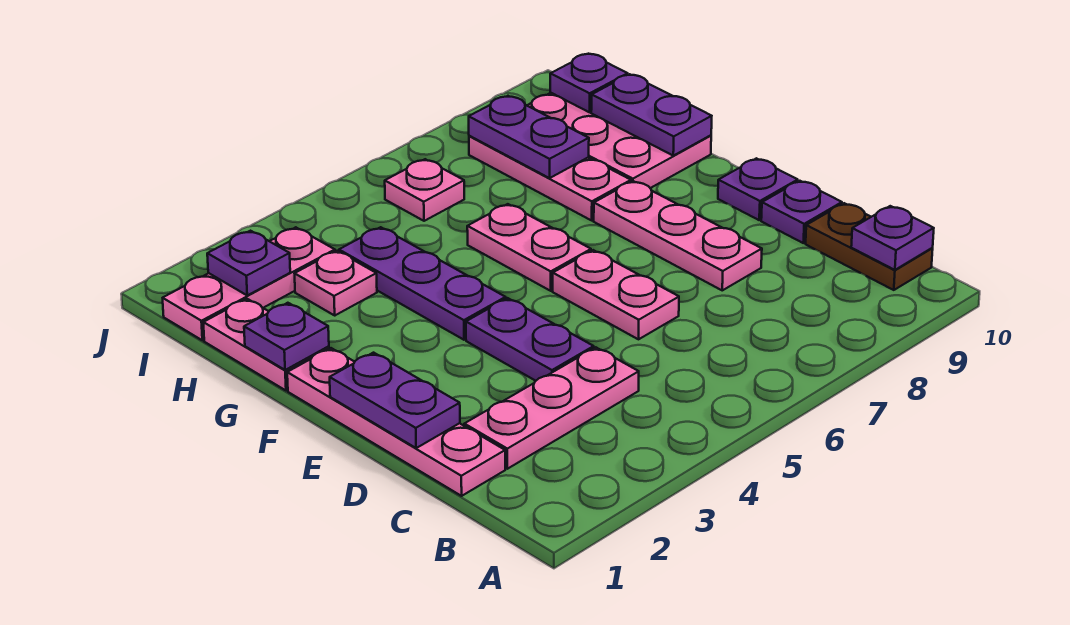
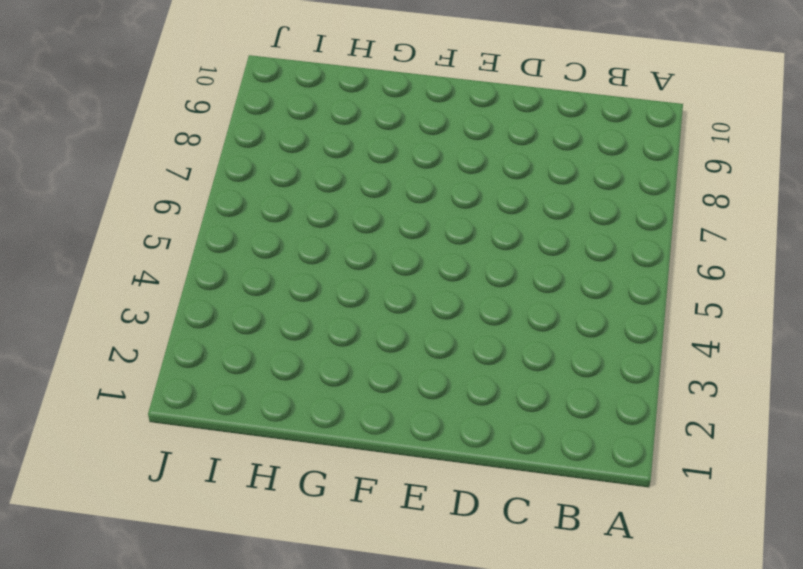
none -> brown plate B10:C10 level 1
none -> pink plate C1:F1 level 1
none -> pink plate C2:C4 level 1

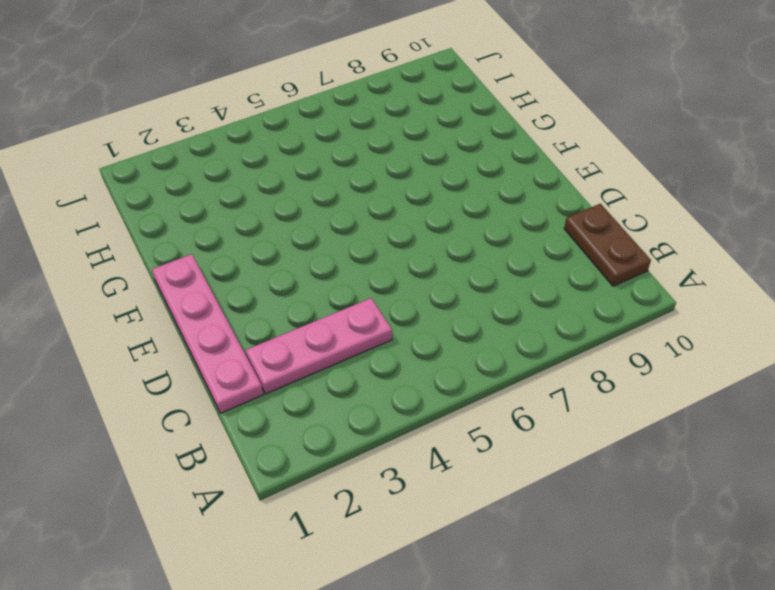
none -> purple plate D4:E4 level 1
none -> pink plate D6:E6 level 1
none -> pink plate D8:F8 level 1

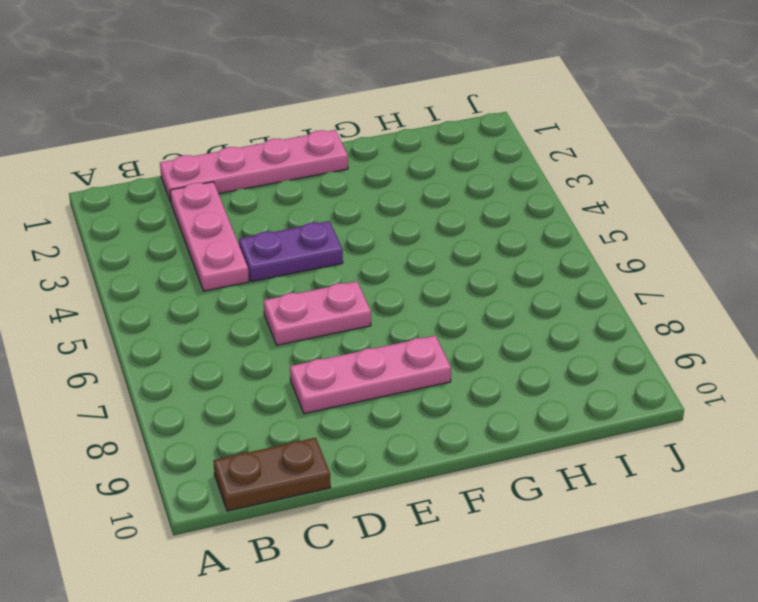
none -> purple plate D10 level 1
none -> purple plate E10 level 1
none -> purple plate F4:H4 level 1

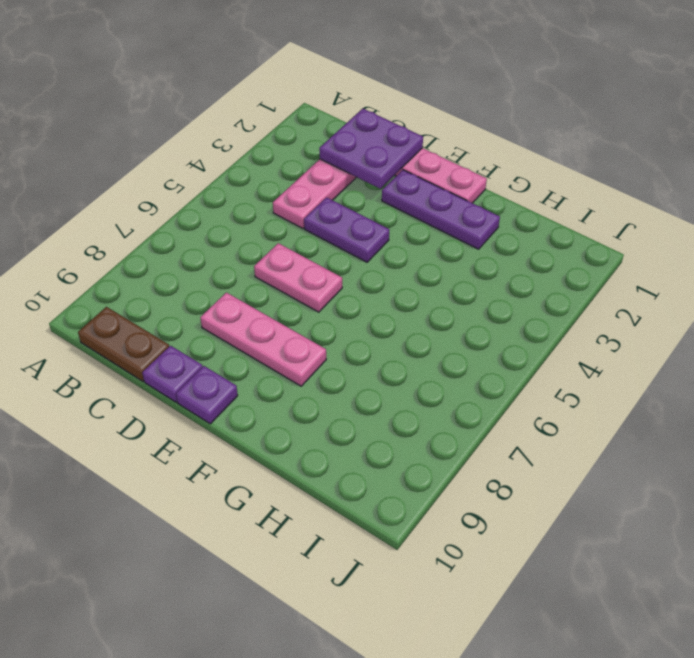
purple plate C1:D2 level 2 -> purple plate D1:E1 level 2
purple plate E2:G2 level 1 -> purple plate F4:H4 level 1
none -> pink plate F6:G6 level 1
none -> pink plate G1:H1 level 1
none -> pink plate G8:I8 level 1

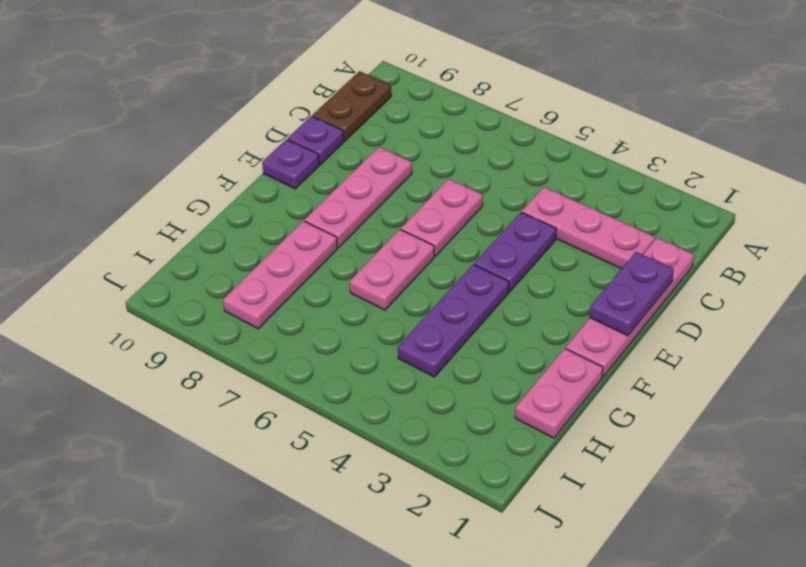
none -> pink plate G9:I10 level 1
none -> pink plate H3 level 1
none -> pink plate I1:I3 level 1

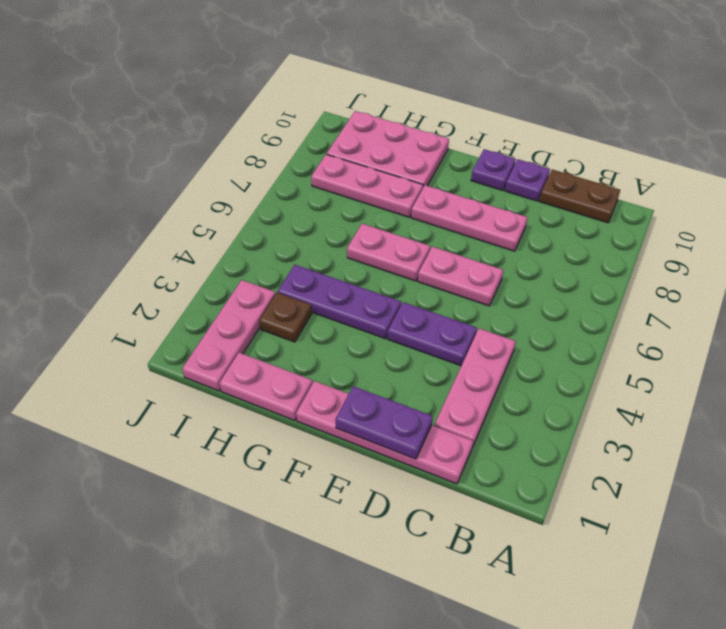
brown plate H3 level 1 -> pink plate H3 level 1
none -> pink plate I6 level 1
none -> purple plate B10 level 2
none -> purple plate G1 level 2

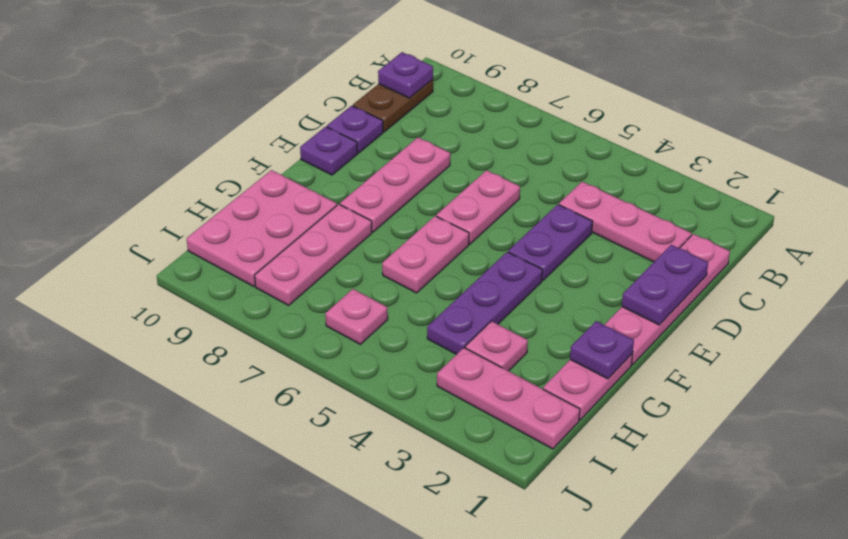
none -> purple plate G10:H10 level 2
none -> purple plate H8:I8 level 2
none -> purple plate I2 level 2

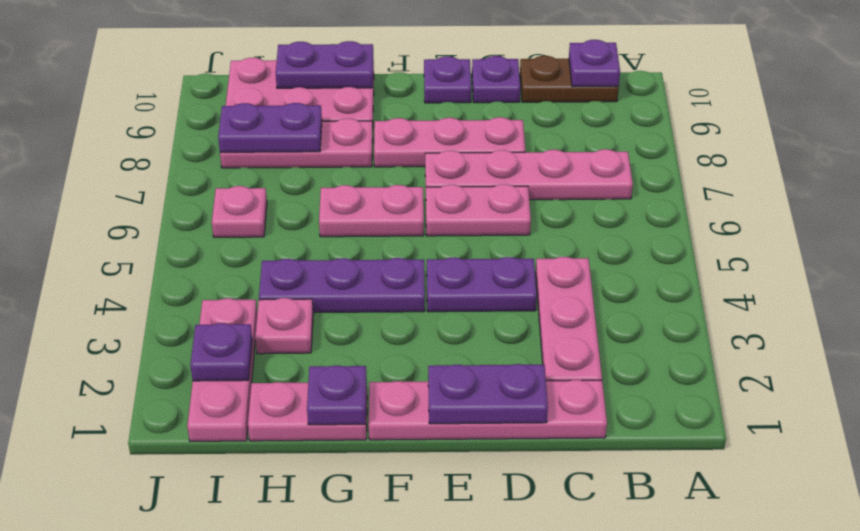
pink plate B7:E7 level 1 -> none
none -> purple plate I10 level 2

